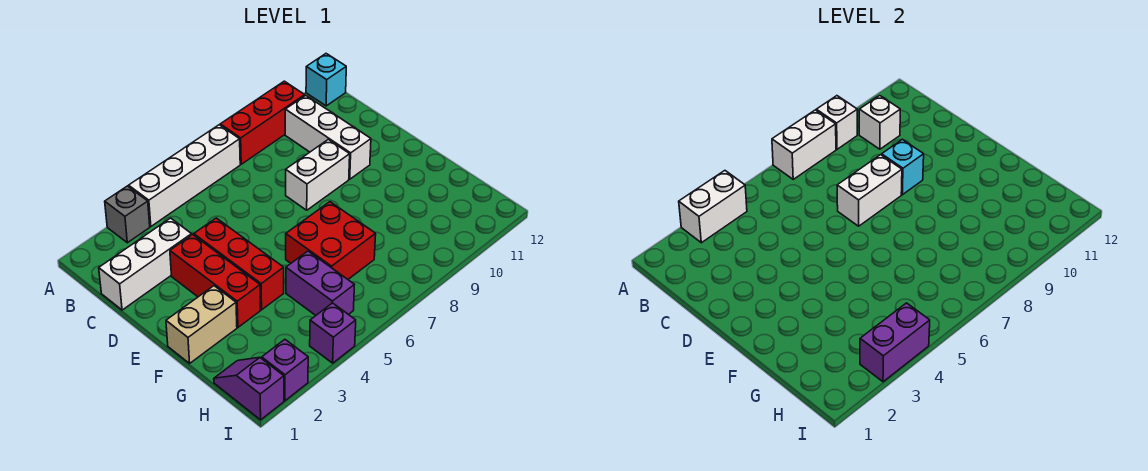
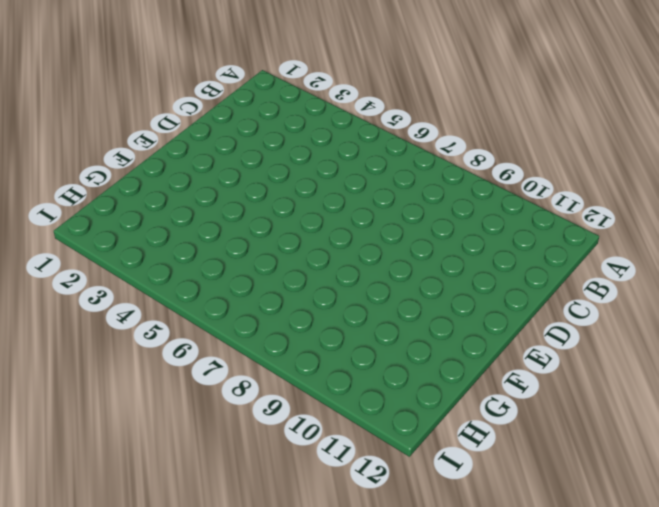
none -> grey brick A3 level 1
none -> white brick A4:A7 level 1
none -> red brick A8:A10 level 1

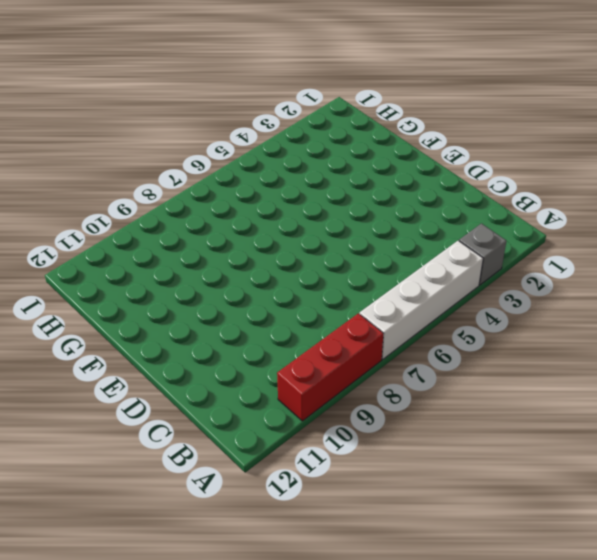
none -> cyan brick A12 level 1
none -> white brick B10:D10 level 1
none -> white brick C1:C3 level 1

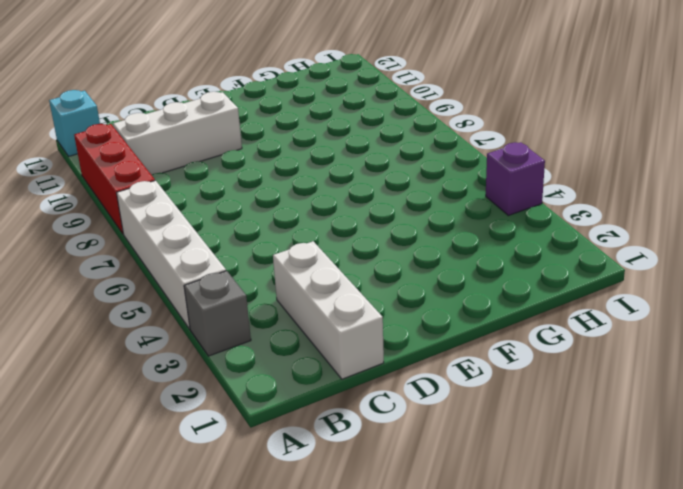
none -> red brick D3:F3 level 1
none -> red brick D4:F4 level 1
none -> white brick D8:D9 level 1

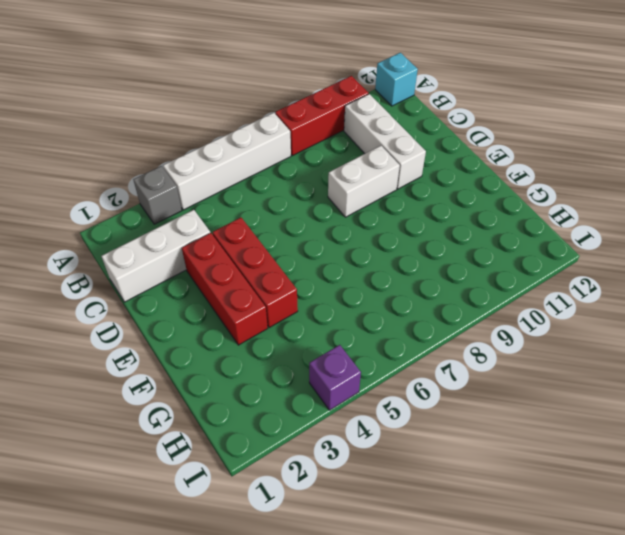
none -> tan brick F1:F2 level 1
none -> red brick F6:G7 level 1
none -> purple brick G5:H5 level 1

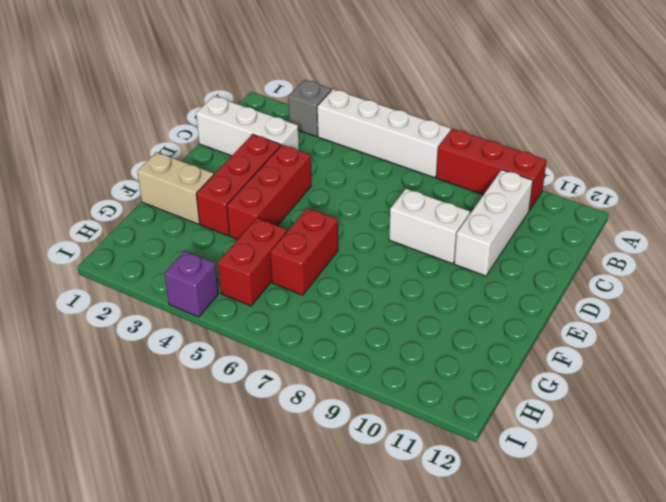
red brick F6:G6 level 1 -> red brick F6:G7 level 1
red brick G5:H5 level 1 -> purple brick G5:H5 level 1
none -> cyan brick A12 level 1
none -> purple slope H1:I1 level 1 top I
none -> purple brick I2 level 1

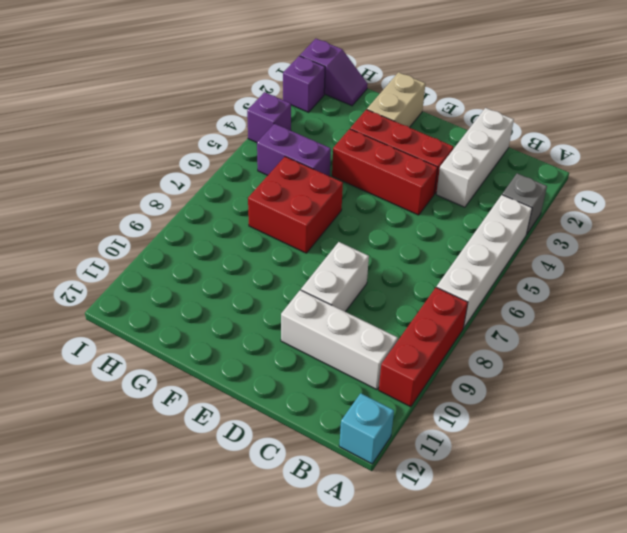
none -> white brick A3:A4 level 2
none -> white brick A7:A8 level 2
none -> white brick A9 level 2

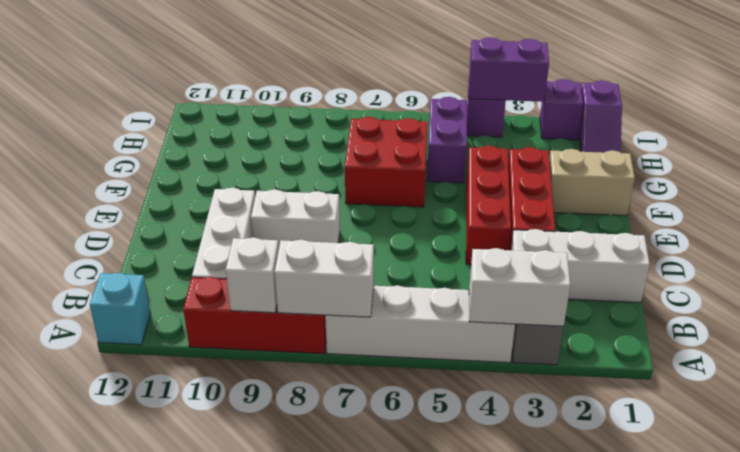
none -> white brick B10 level 2
none -> white brick D7:D8 level 2
none -> cyan brick D9 level 2

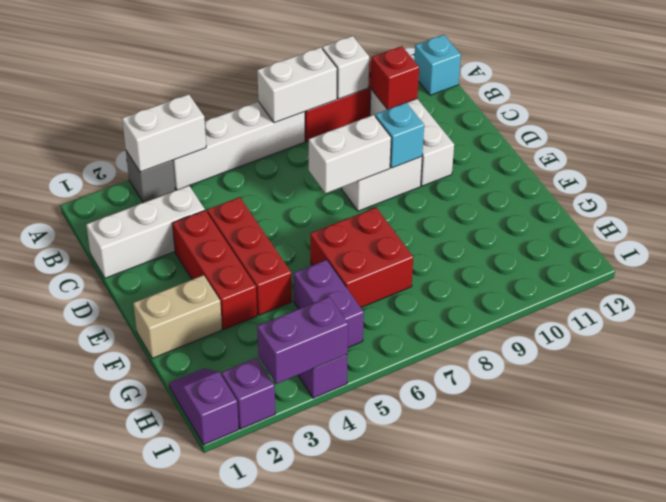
red brick B10 level 2 -> white brick B10 level 2

